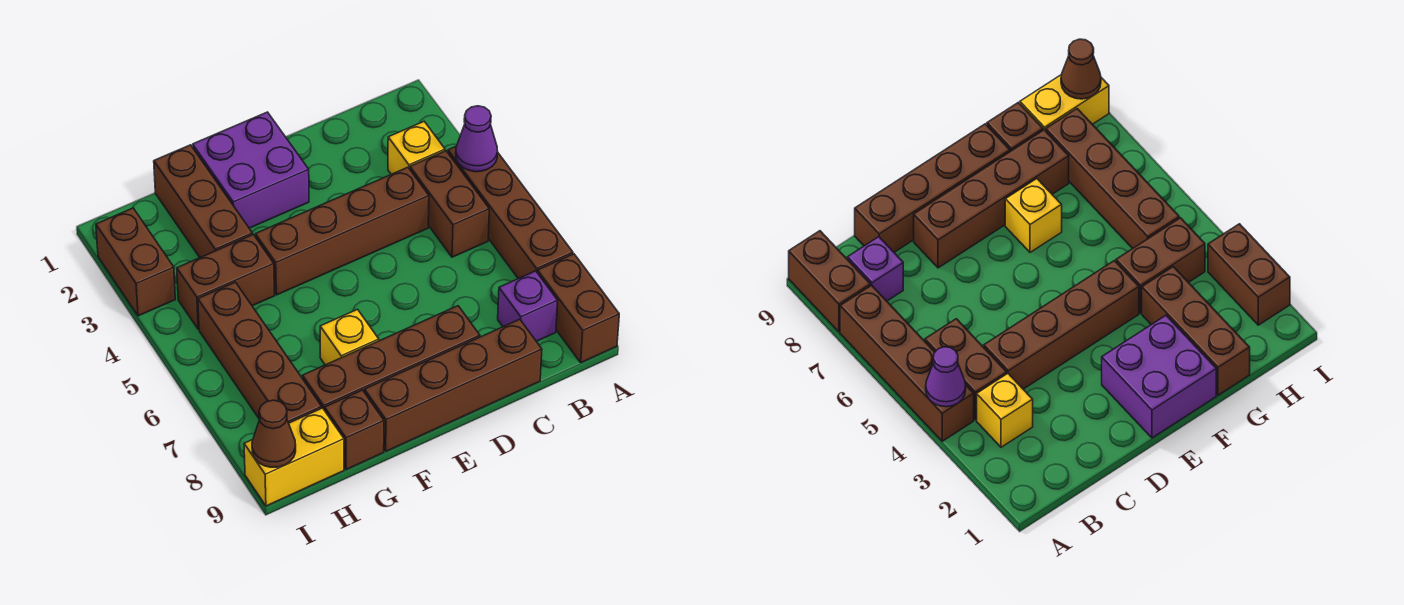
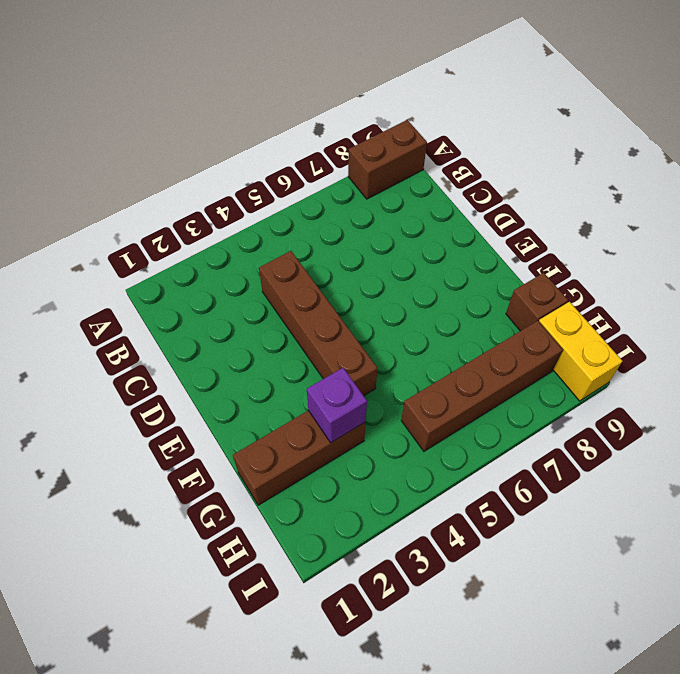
purple brick G3 level 2 -> purple brick B8 level 1
none -> brown brick A4:A7 level 1
none -> yellow brick B3 level 1
none -> brown brick B4:B5 level 1

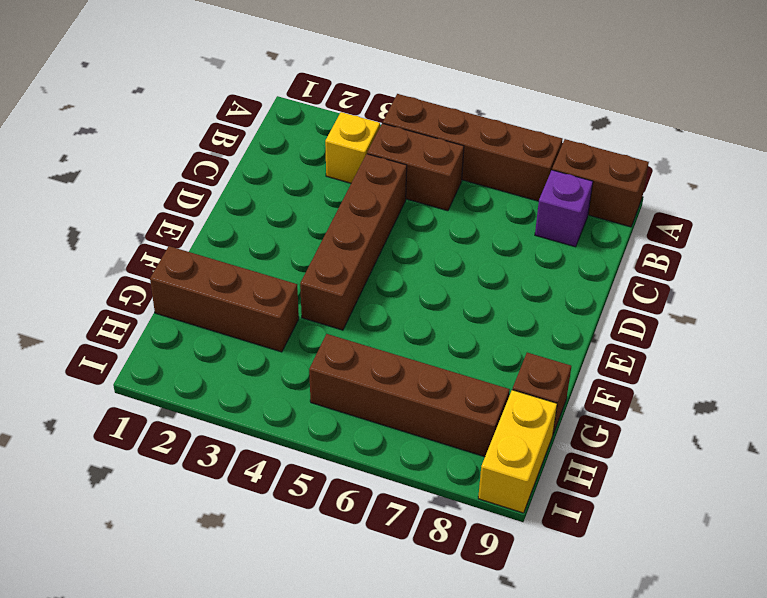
none -> brown brick C9:F9 level 1
none -> brown brick D8:G8 level 1
none -> purple brick E1:F2 level 1

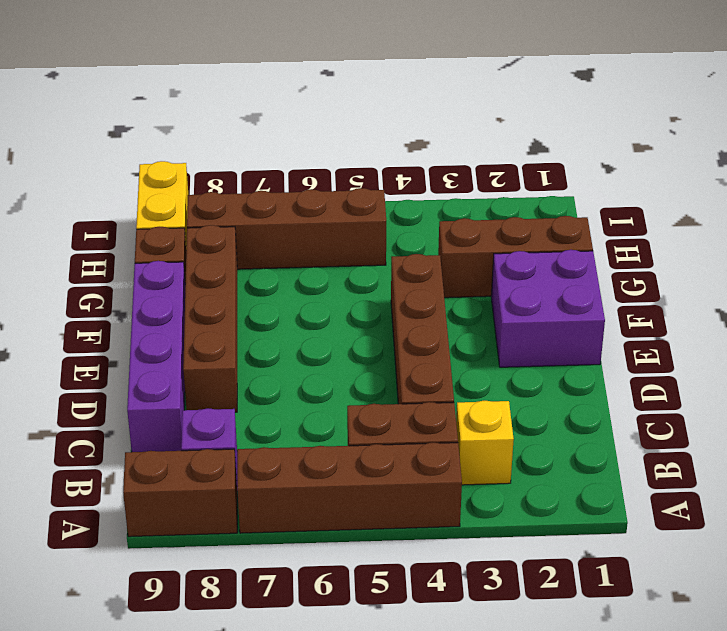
purple brick C9:F9 level 1 -> brown brick C9:F9 level 1
none -> yellow brick F7 level 1
none -> brown brick G4:H4 level 1
none -> brown brick I2:I3 level 1

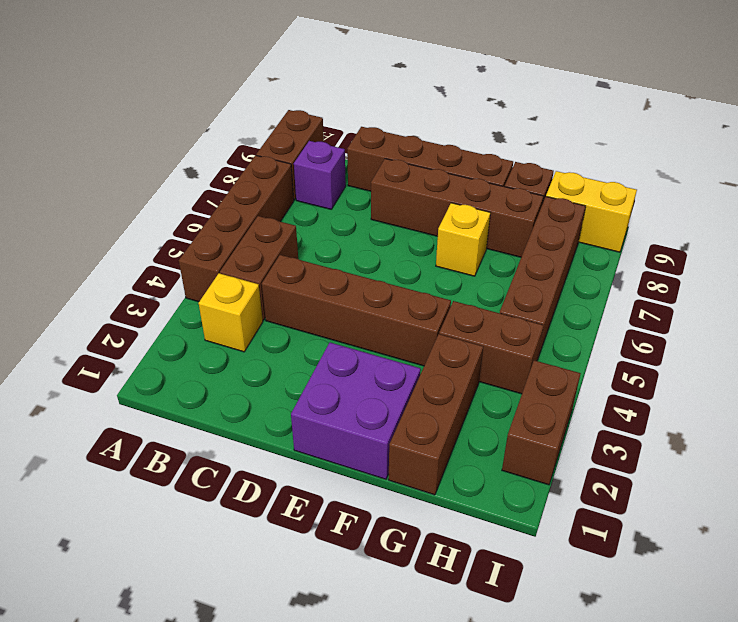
none -> purple cone A4 level 2
none -> brown cone I9 level 2

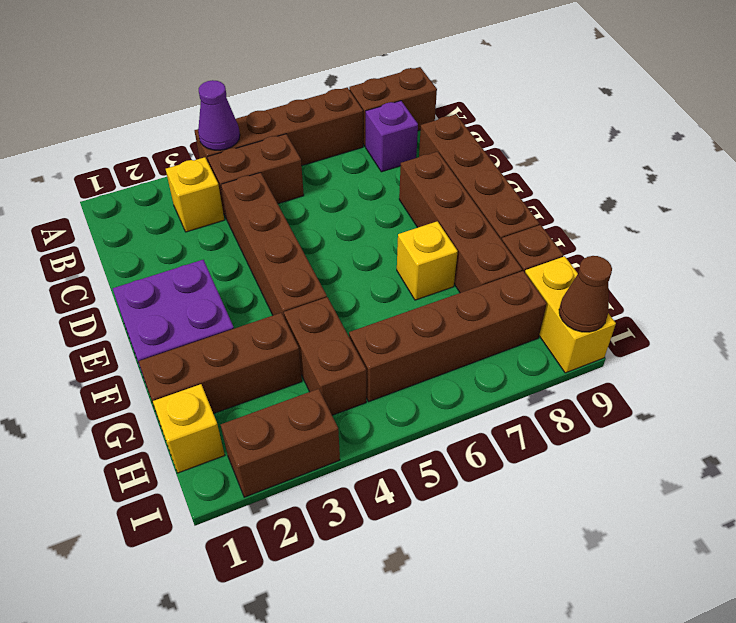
yellow brick H1 level 1 -> none

